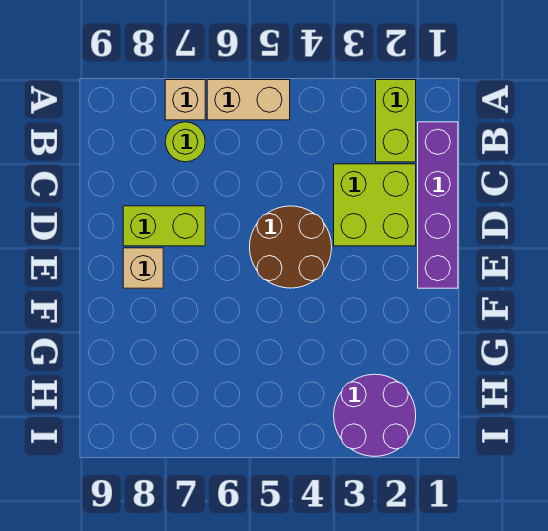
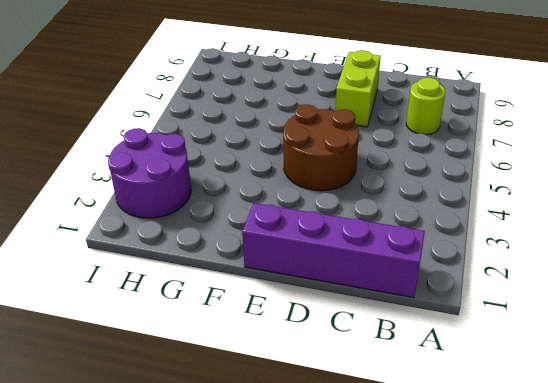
none -> lime brick A2:B2 level 1
none -> tan brick A5:A6 level 1

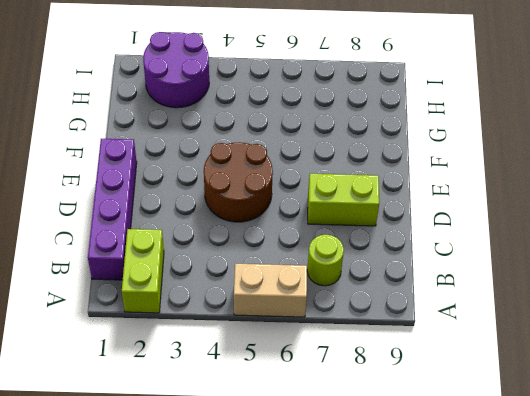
none -> tan brick A7 level 1
none -> lime brick C2:D3 level 1

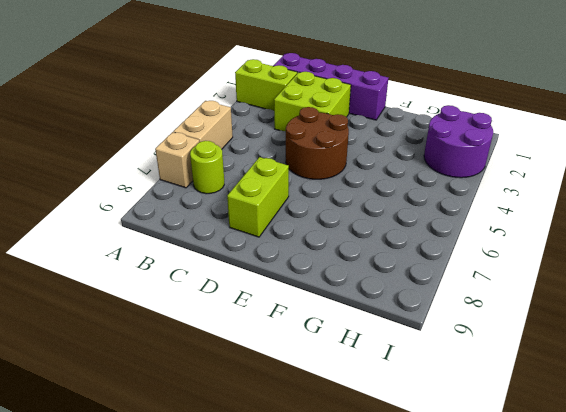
none -> tan brick E8 level 1

